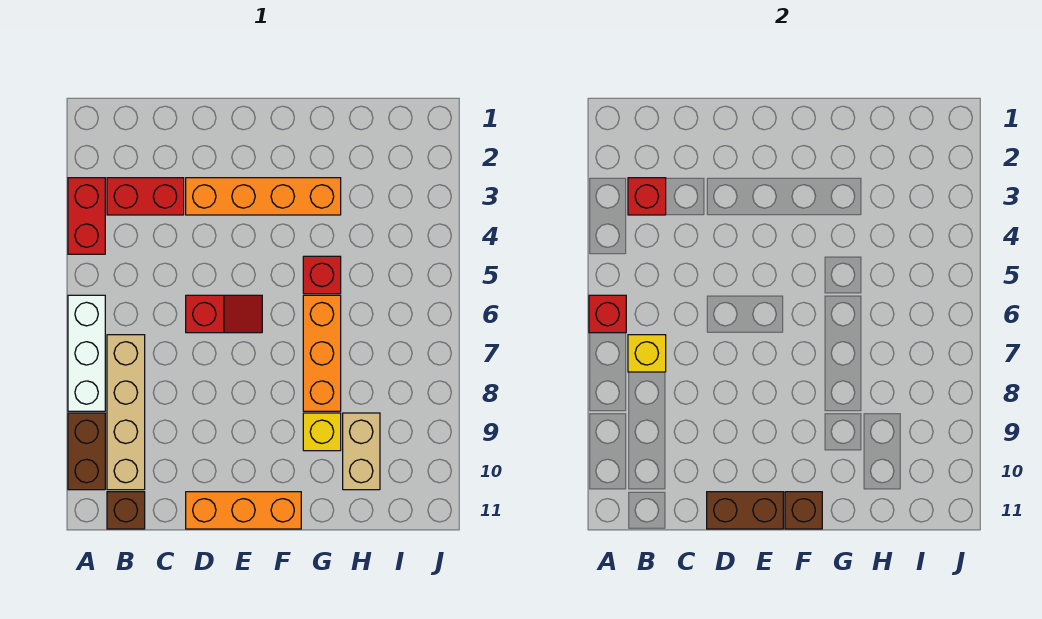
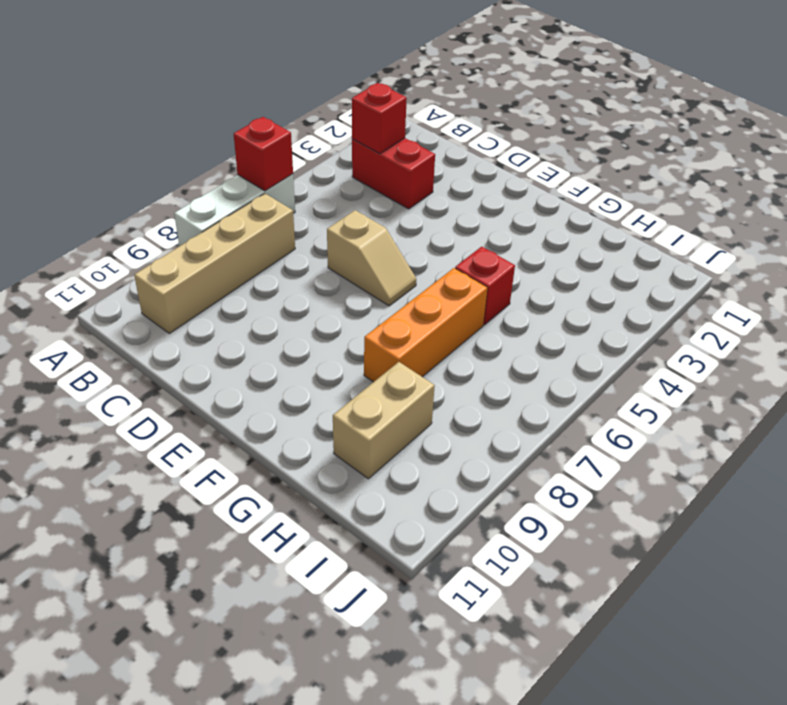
tan slope D6:E6 level 1 top D -> red slope D6:E6 level 1 top D
none -> red brick A3:A4 level 1
none -> brown brick A9:A10 level 1
none -> brown brick B11 level 1

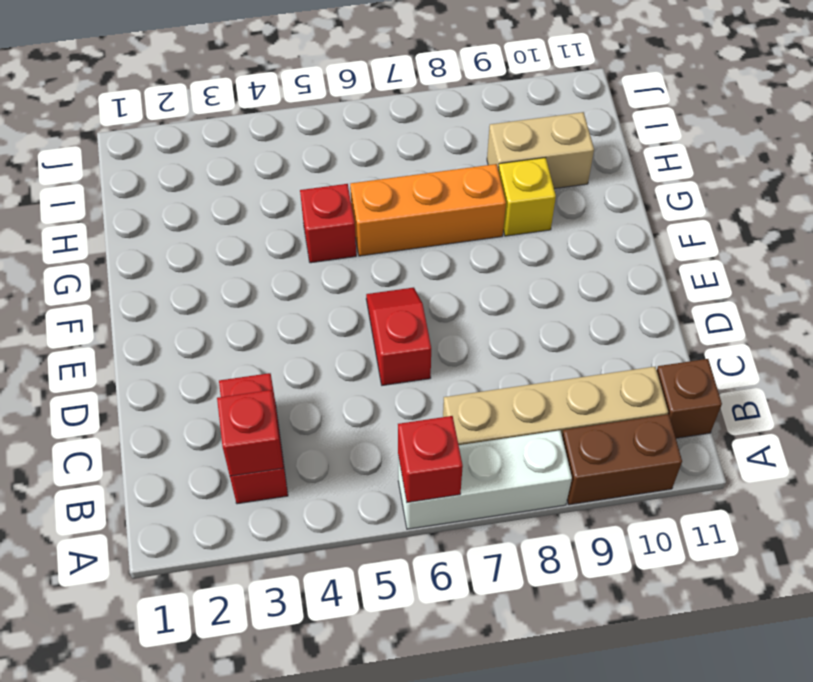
none -> red brick A3:A4 level 1
none -> orange brick D3:G3 level 1
none -> orange brick D11:F11 level 1

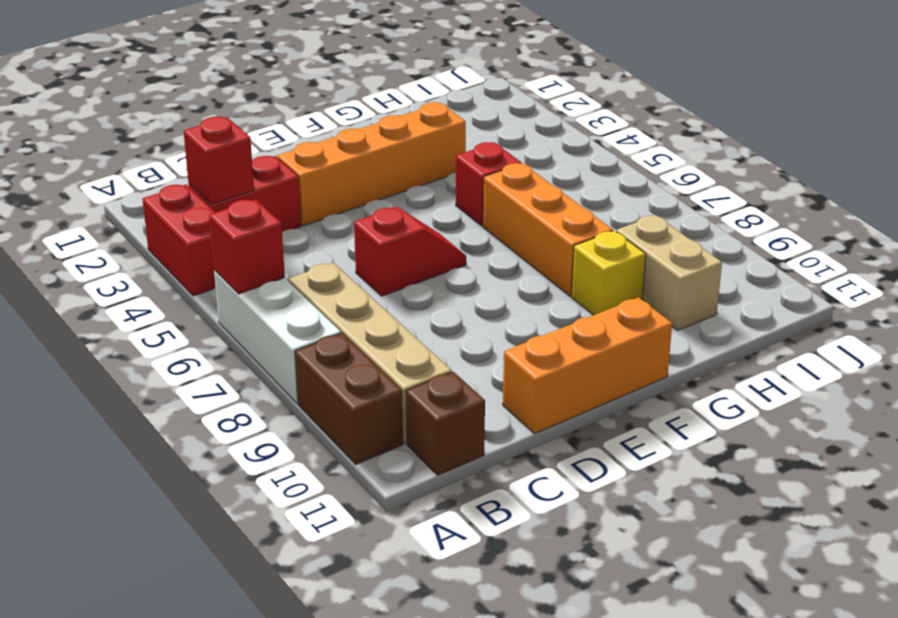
none -> yellow brick B7 level 2
none -> brown brick D11:E11 level 2
none -> brown brick F11 level 2

